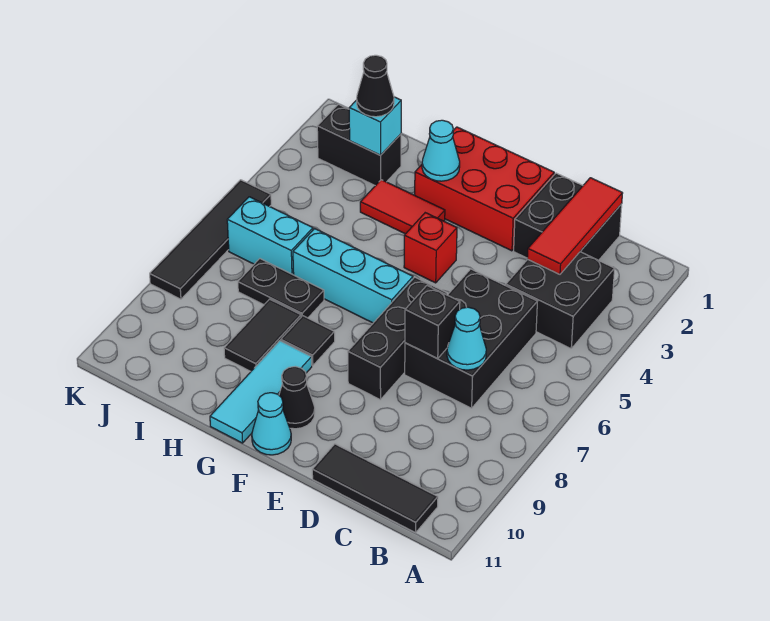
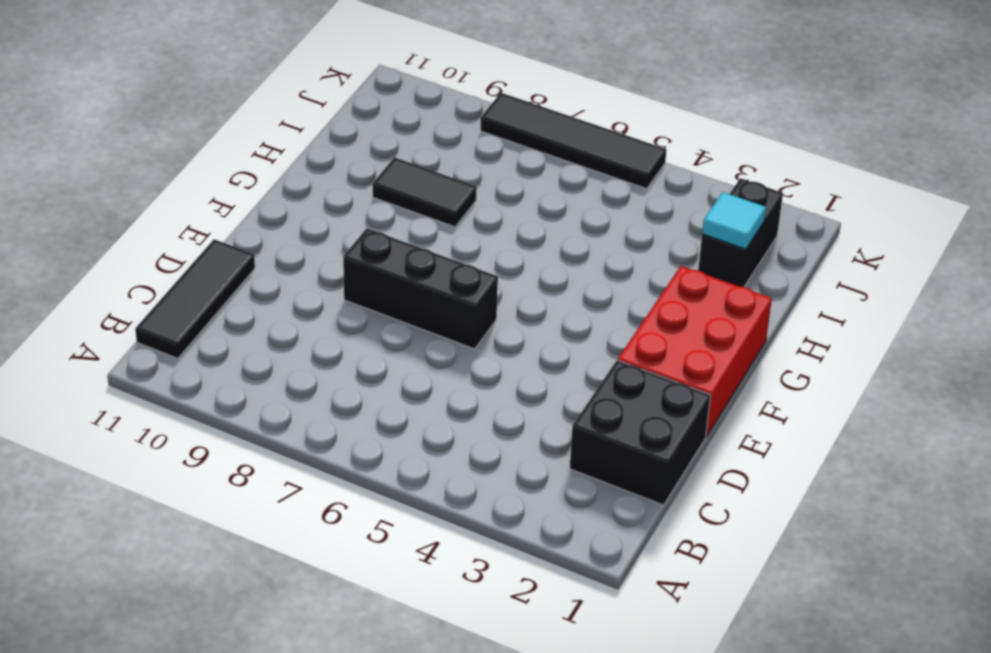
cyan tile I2 level 2 -> cyan brick I2 level 2
none -> black brick B3:C4 level 1
none -> black brick C5:D7 level 1
none -> red brick F4 level 1

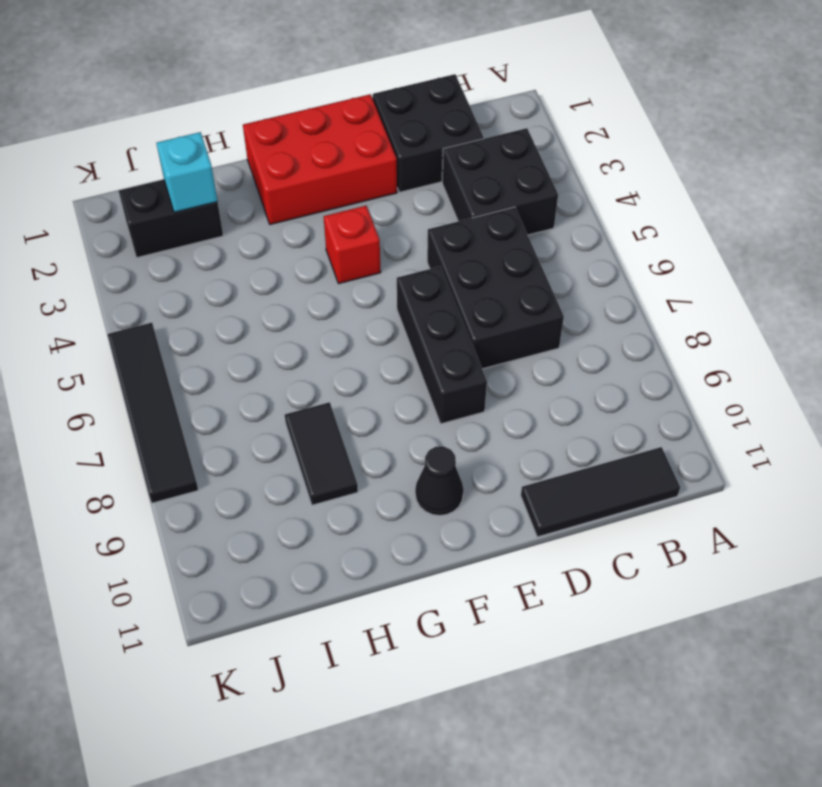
none -> cyan brick F6:H6 level 1
none -> cyan cone F11 level 1
none -> red tile G3:H3 level 1

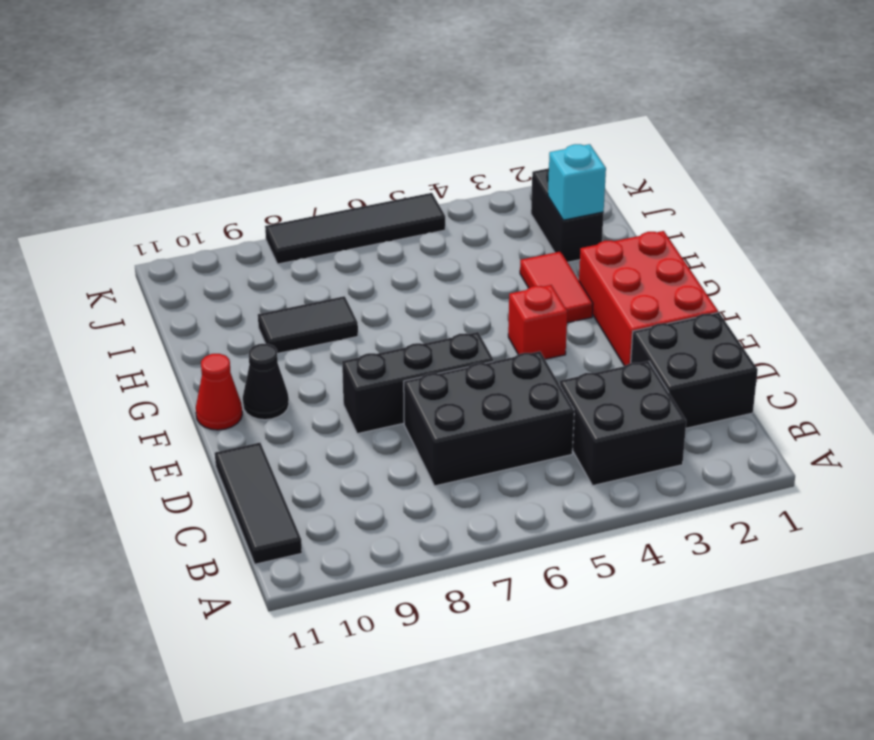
red cone F11 level 1 -> cyan cone F11 level 1
none -> cyan brick F6:H6 level 1
none -> black tile G8 level 1
none -> cyan tile G9:G11 level 1

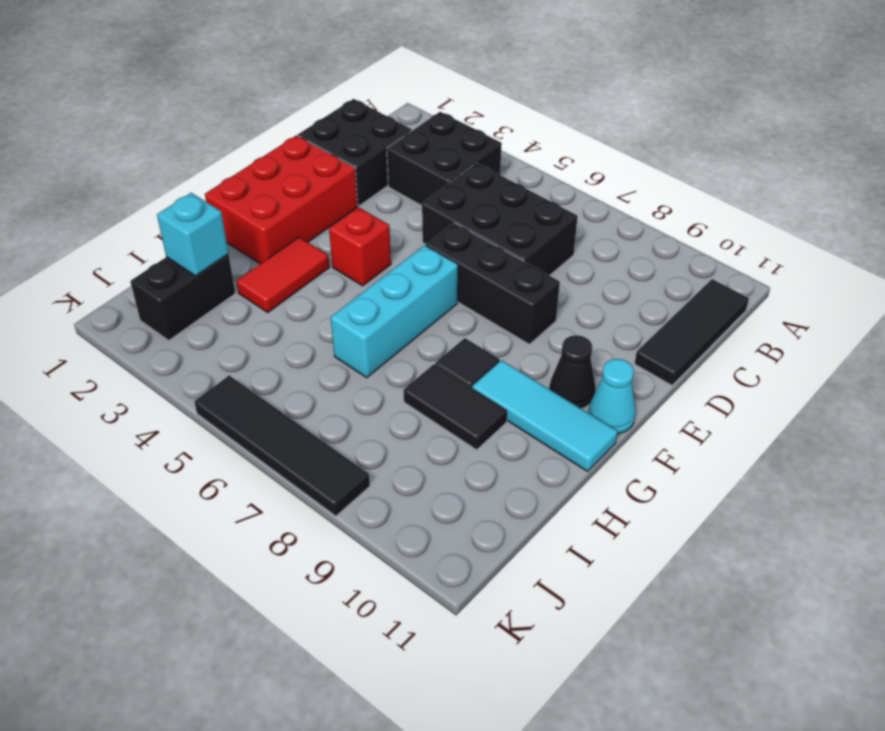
none -> black plate H7:I7 level 1
none -> cyan brick I6:J6 level 1
none -> red tile C1:C3 level 2

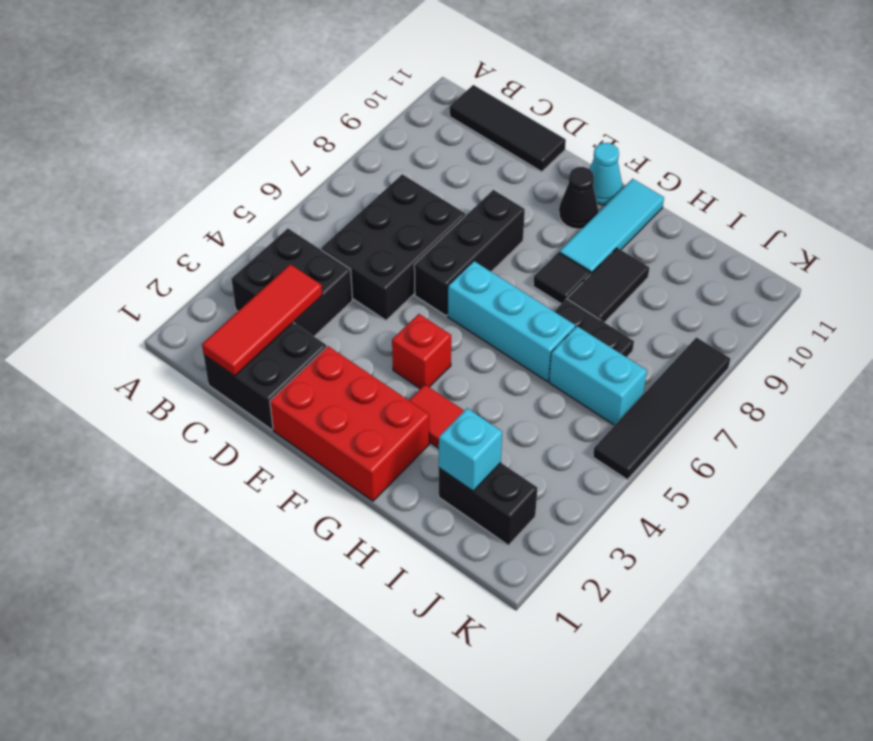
none -> cyan cone C7 level 2
none -> black brick D7 level 2
none -> cyan cone G2 level 2

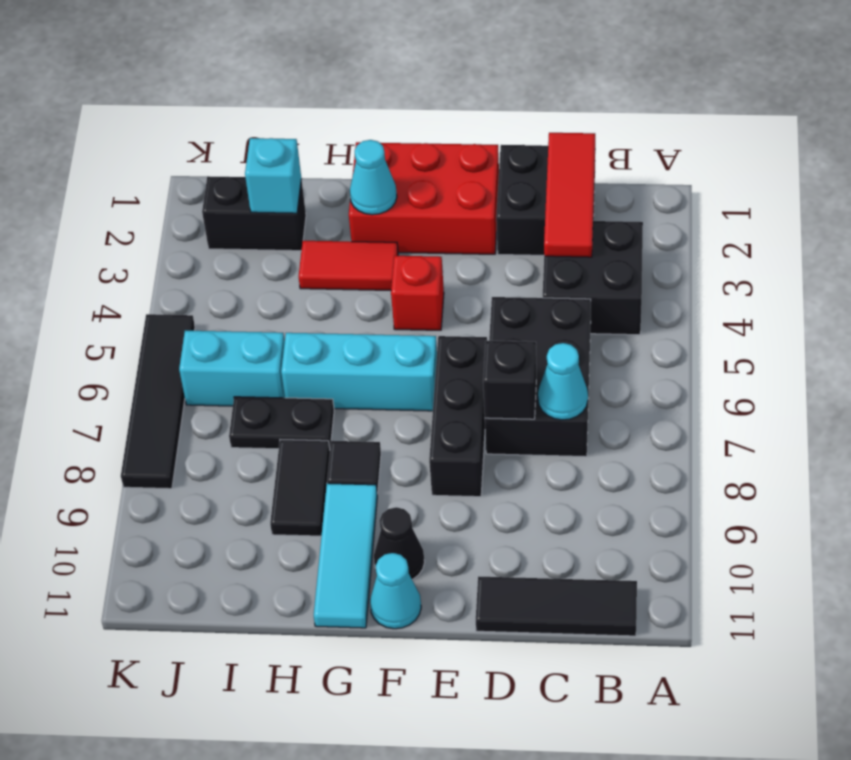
none -> black cone I2 level 3

